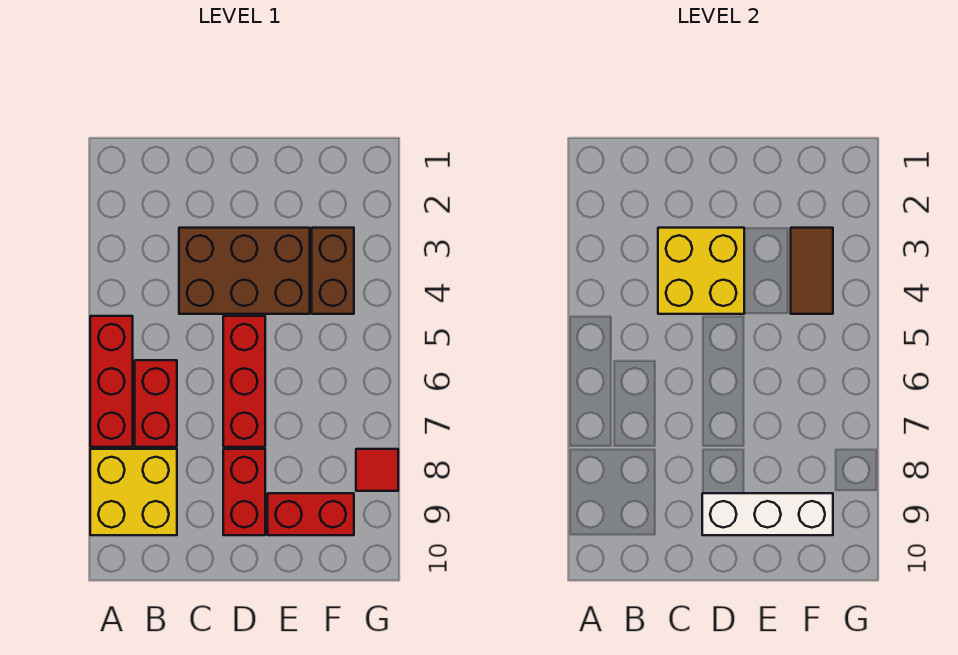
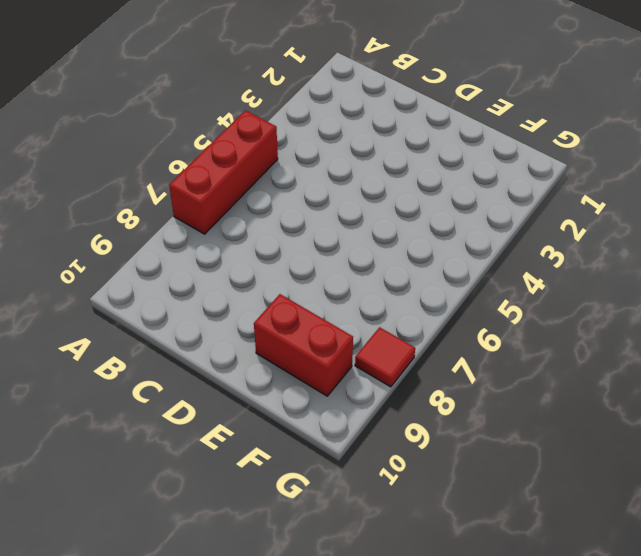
none -> yellow brick A8:B9 level 1
none -> red brick B6:B7 level 1
none -> brown brick C3:E4 level 1

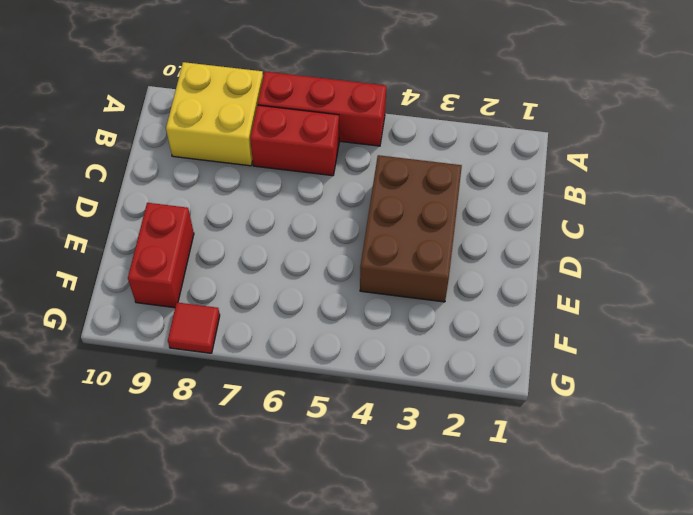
none -> red brick D5:D7 level 1
none -> red brick D8:D9 level 1
none -> brown brick F3:F4 level 1

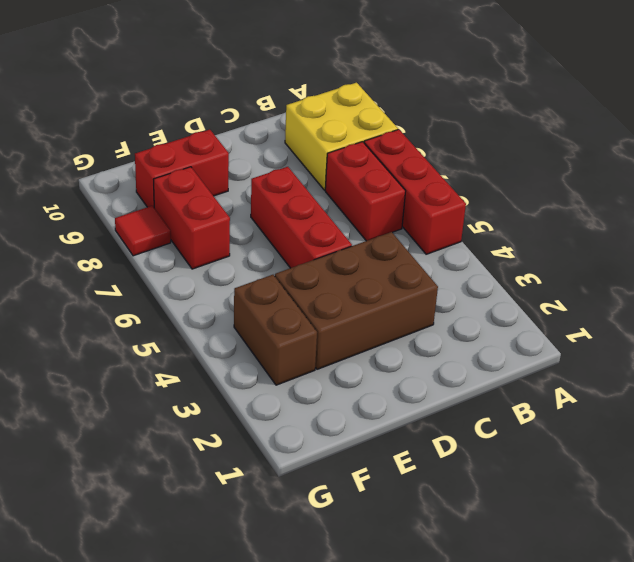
red brick F7:F8 level 1 -> red brick D8:D9 level 1
none -> yellow brick C3:D4 level 2
none -> white brick D9:F9 level 2
none -> brown tile F3:F4 level 2

